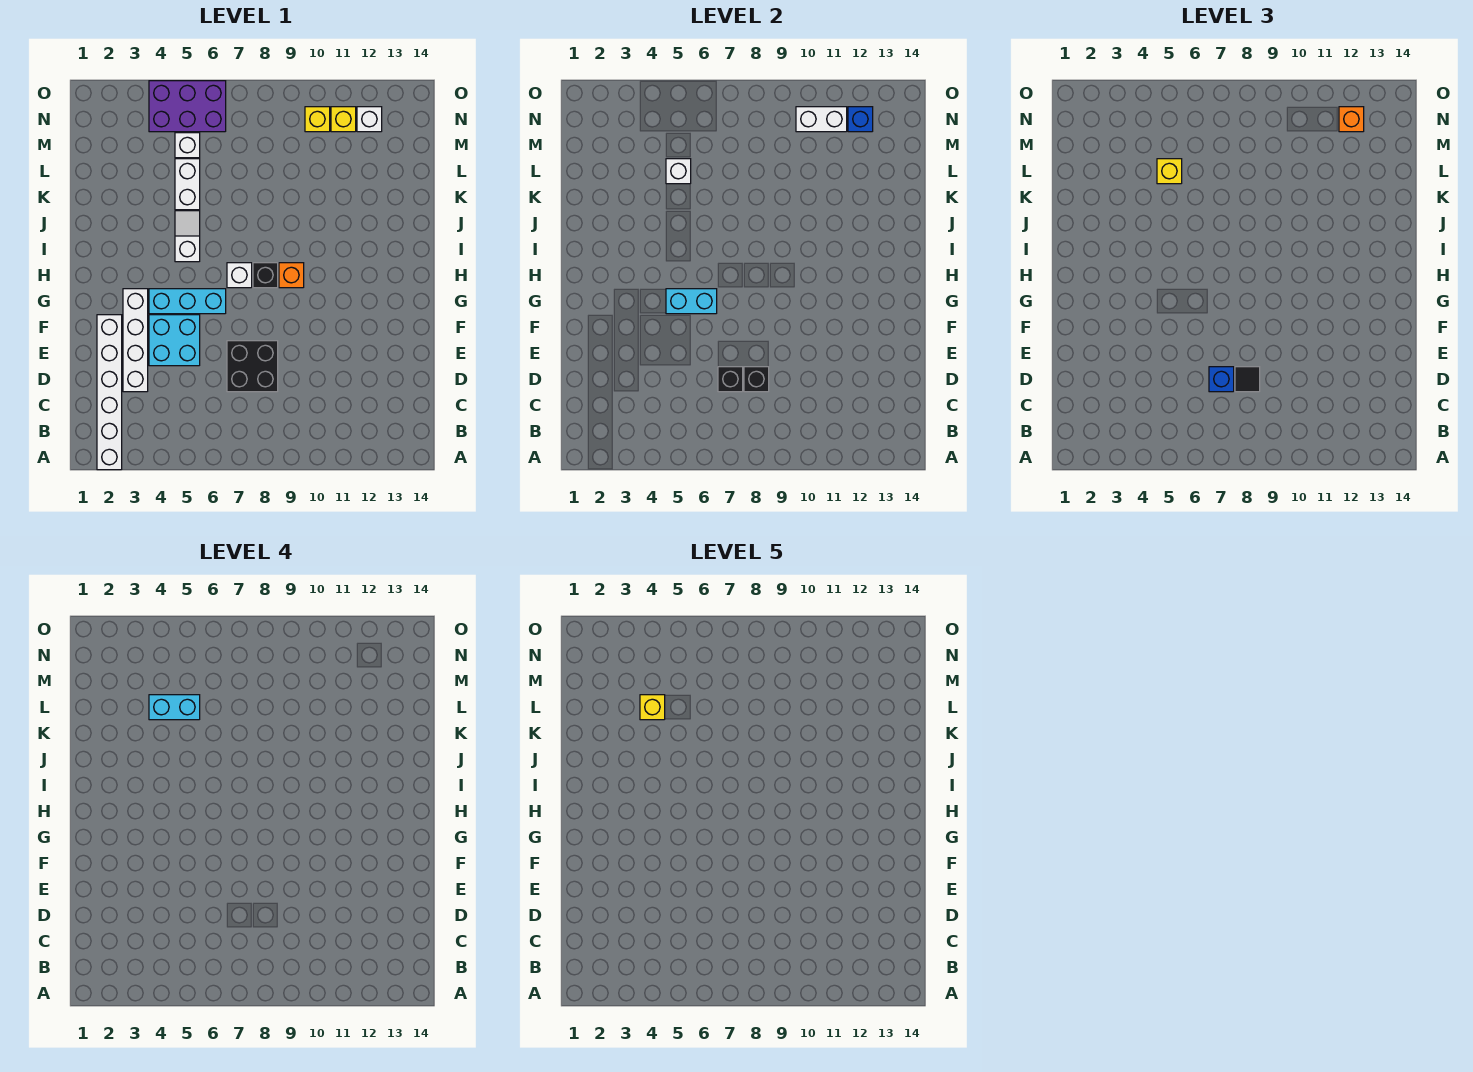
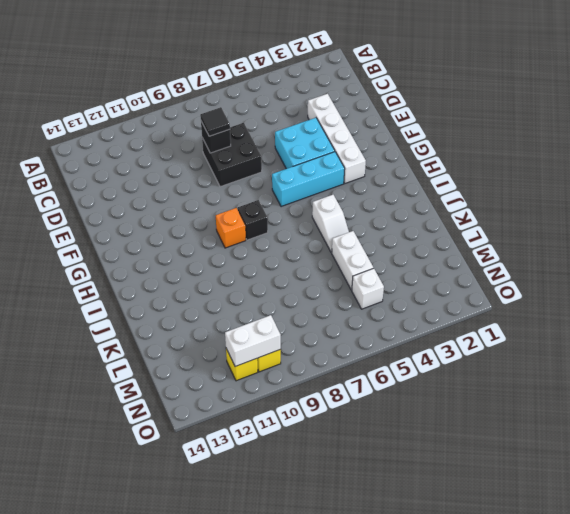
none -> white brick A2:F2 level 1
none -> white brick H7 level 1
none -> purple brick N4:O6 level 1

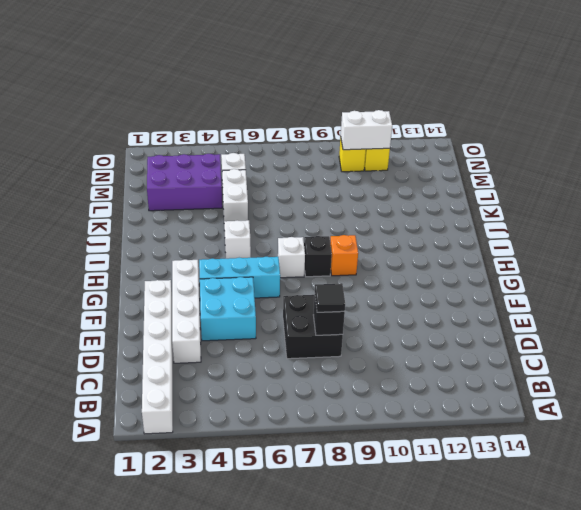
purple brick L2:M4 level 1 -> purple brick N4:O6 level 1
none -> white brick N12 level 1
none -> black brick D7 level 2
none -> cyan brick G5:G6 level 2

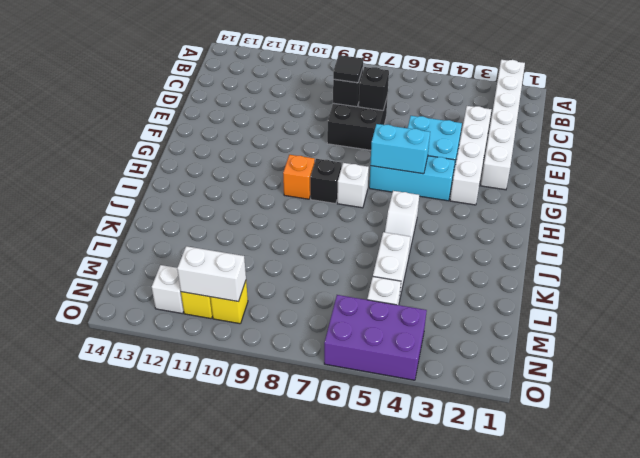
none -> white brick L5 level 2
none -> blue brick N12 level 2
none -> blue brick D7 level 3

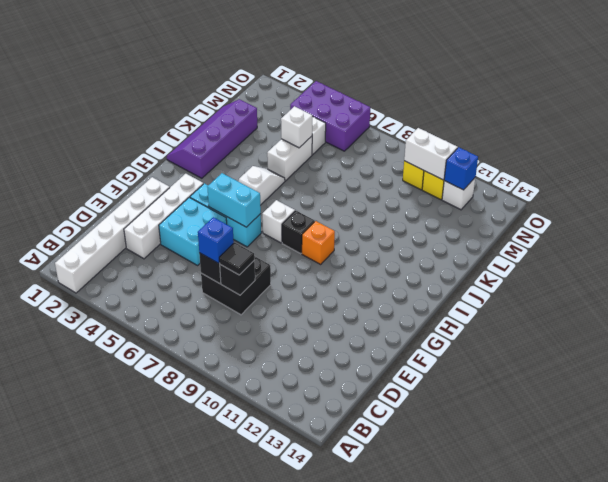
purple slope I1:L2 level 1 top 2 -> none
none -> yellow brick L5 level 3
none -> orange brick N12 level 3
none -> cyan brick L4:L5 level 4

